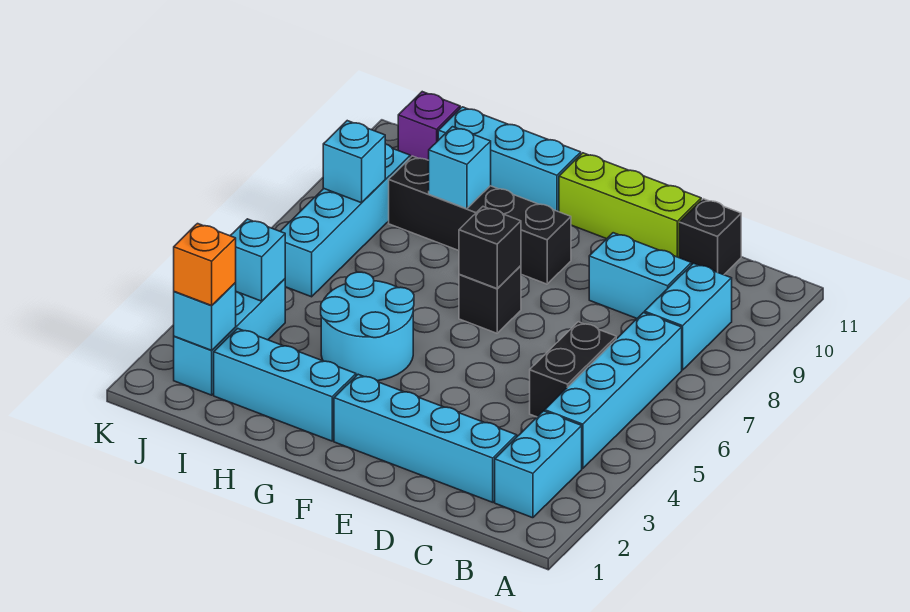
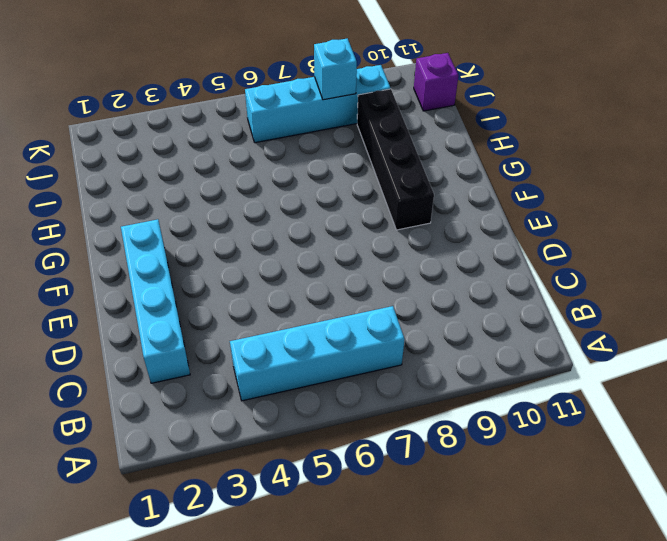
none -> cyan brick B2:B3 level 1
none -> cyan brick B8:B9 level 1
none -> black brick C5:C6 level 1

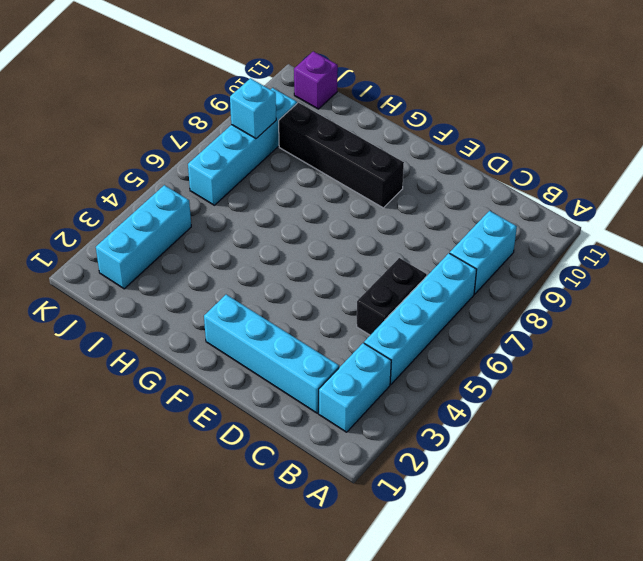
none -> cyan brick C9:D9 level 1
none -> black brick C11 level 1
none -> lime brick D11:F11 level 1

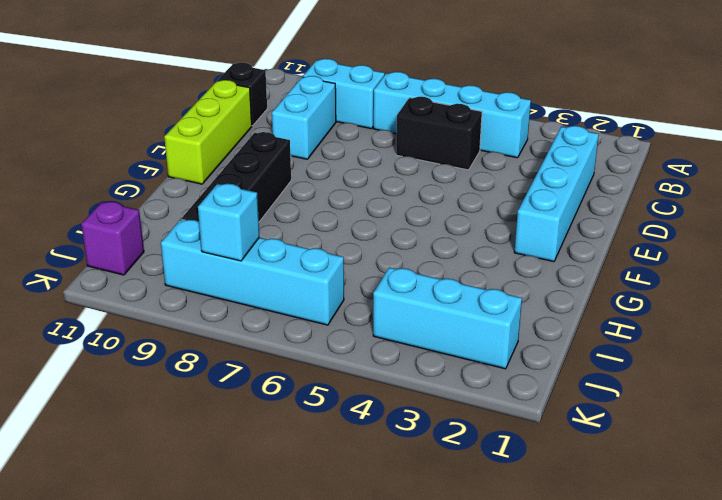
none -> cyan brick B2:B3 level 1
none -> black brick F7 level 1
none -> cyan brick G2:I2 level 1

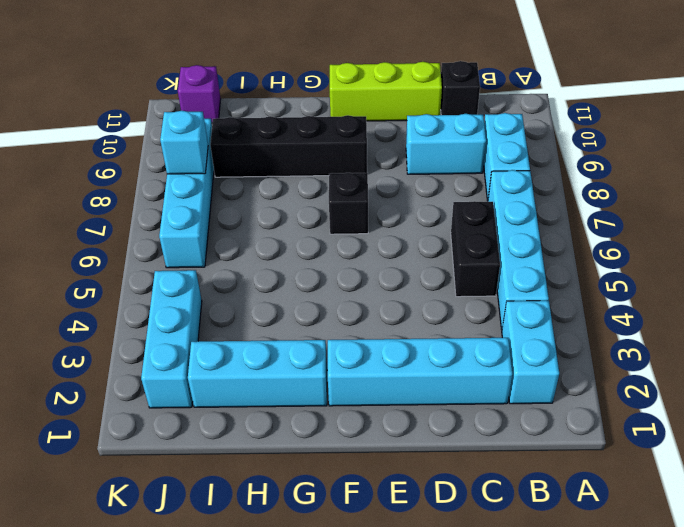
none -> cyan round brick G4:H5 level 1
none -> cyan brick G11:I11 level 1
none -> black brick F7 level 2

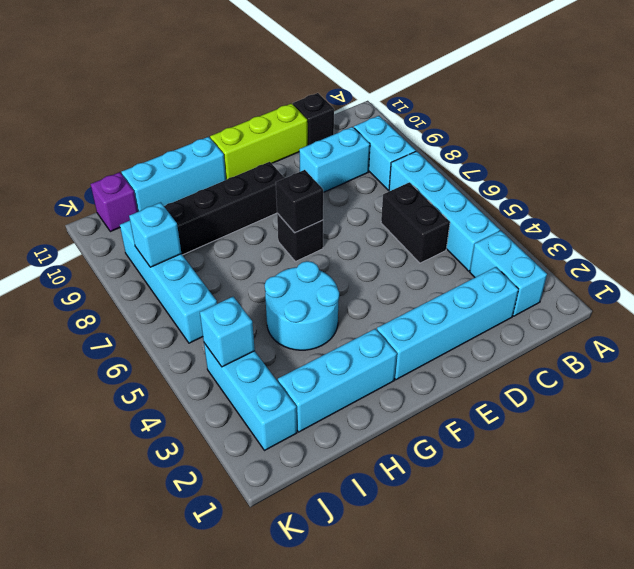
none -> cyan brick H9 level 2
none -> cyan brick J2 level 2
none -> orange brick J2 level 3

